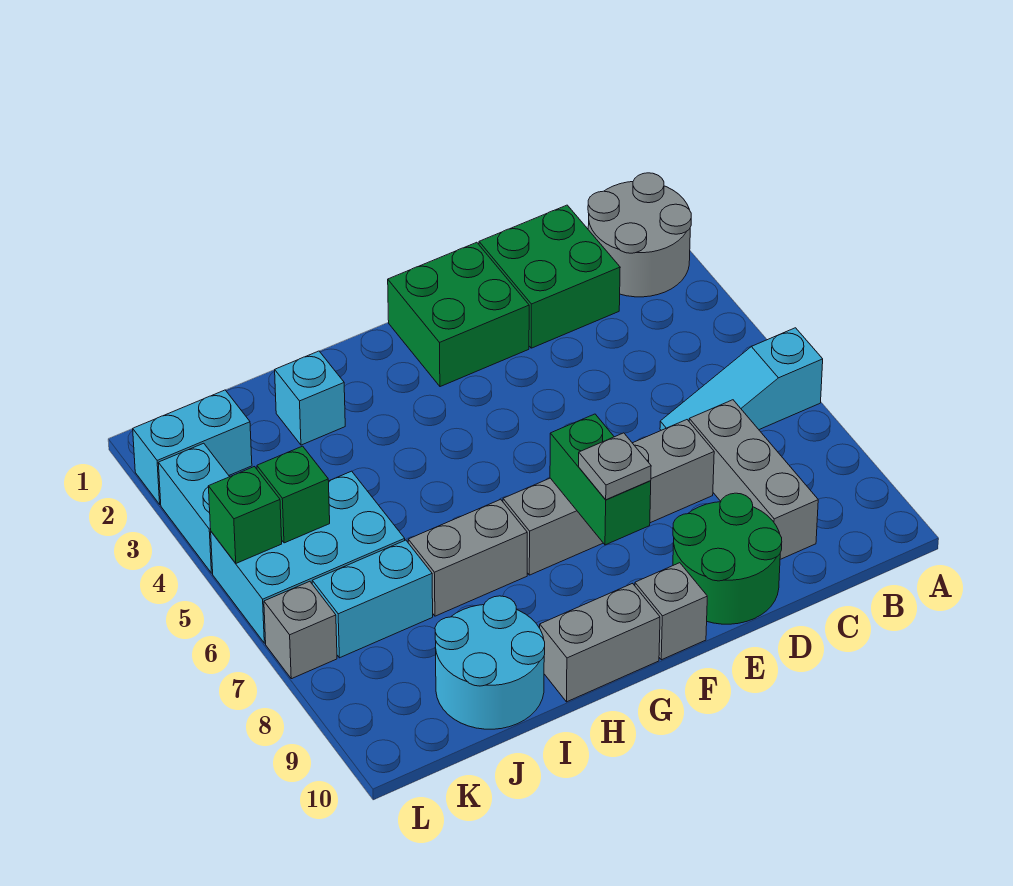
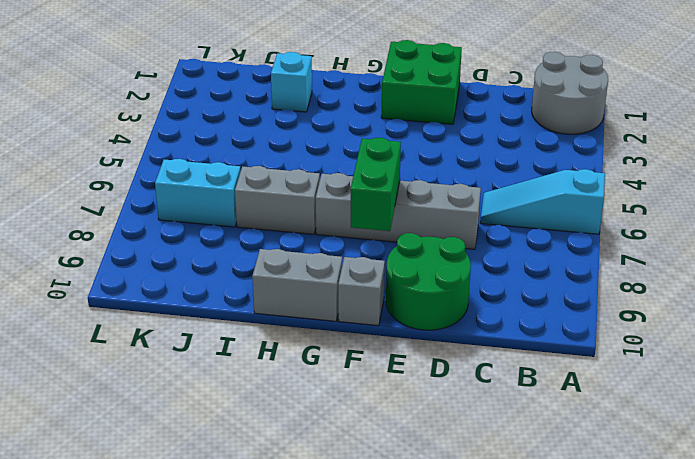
none -> green brick C1:D2 level 1
none -> grey brick C7:C9 level 1
none -> cyan round brick I9:J10 level 1

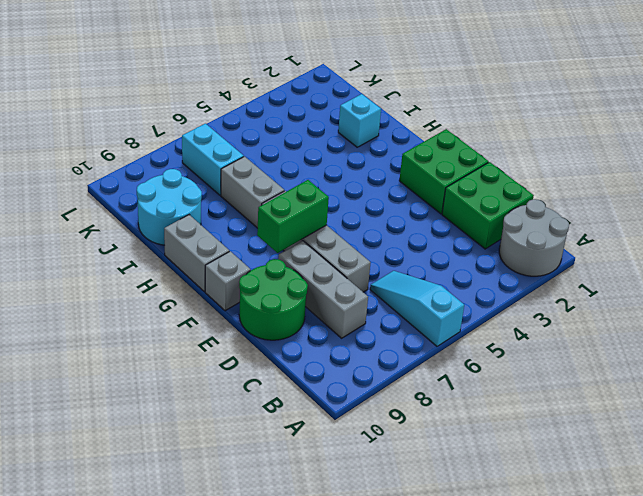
grey brick C8:E8 level 1 -> grey brick C7:C9 level 1
none -> cyan brick J5:L6 level 1
none -> cyan brick K2:L2 level 1
none -> cyan brick L3:L4 level 1

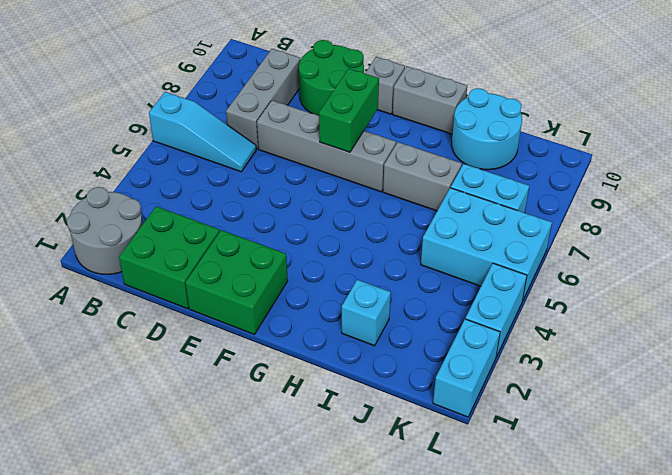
cyan brick L1:L2 level 1 -> cyan brick K2:L2 level 1
none -> grey brick L7 level 1
none -> green brick K5 level 2
none -> green brick L5 level 2

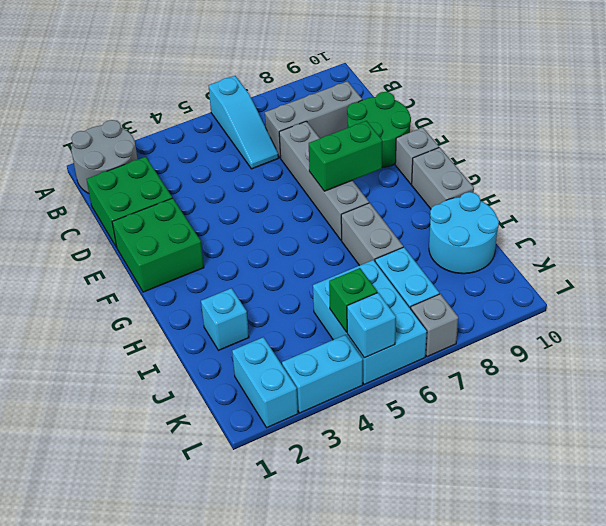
cyan brick L5 level 2 -> green brick L5 level 2
none -> grey plate F8 level 3

